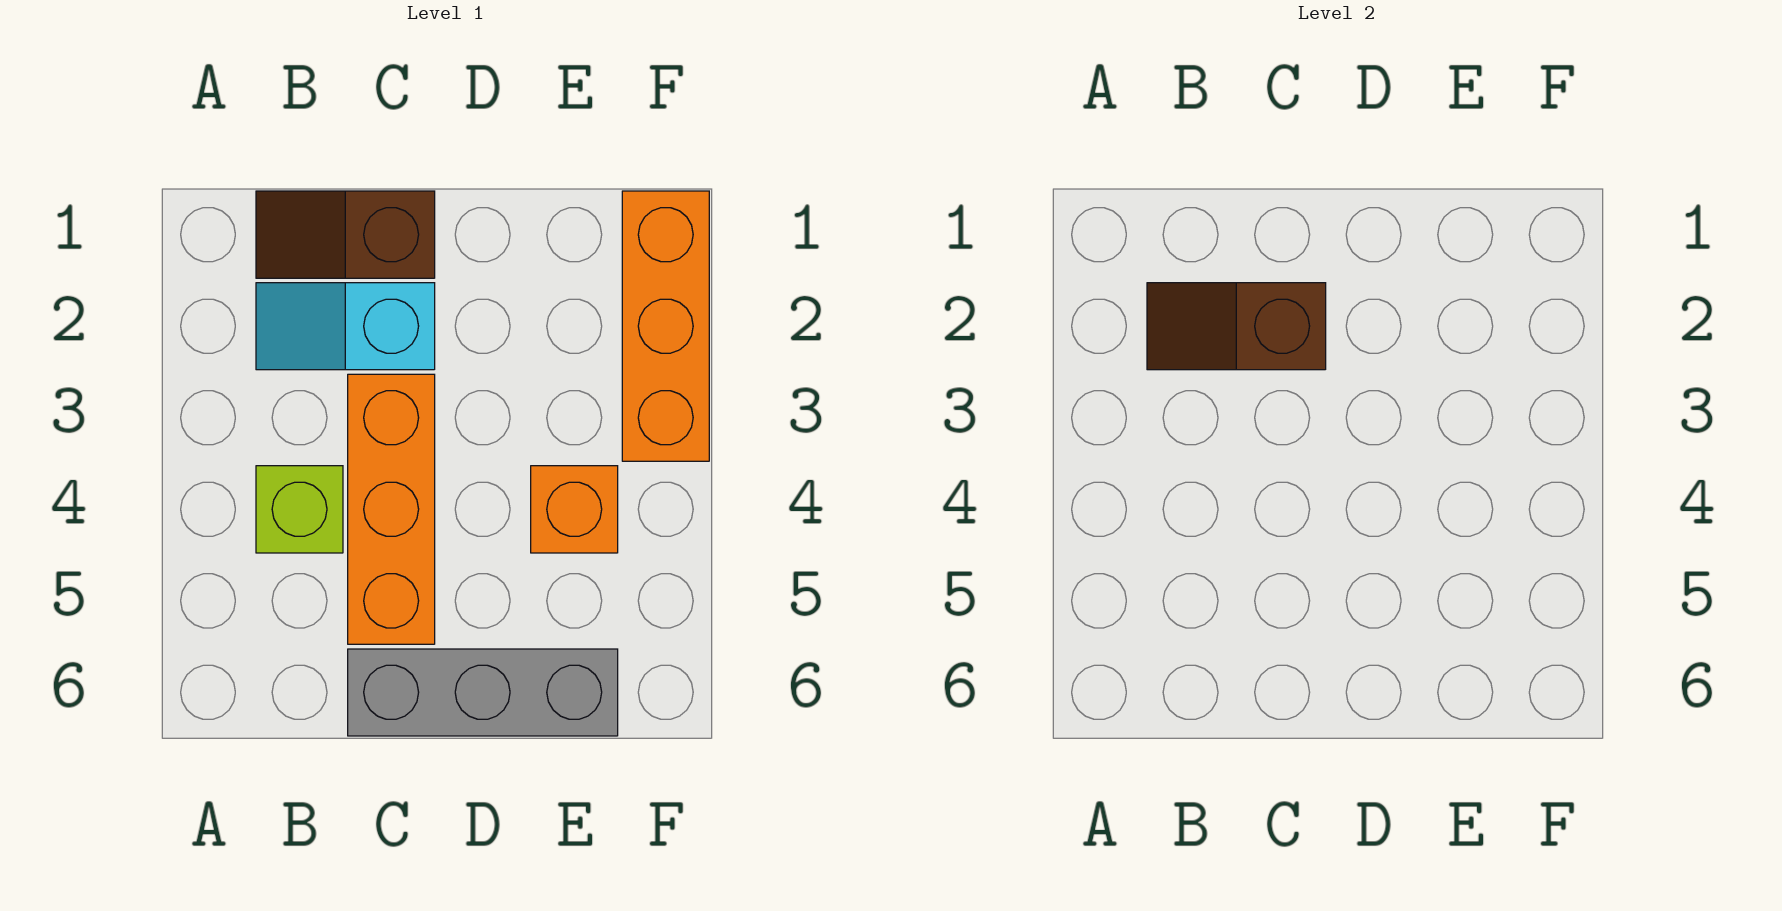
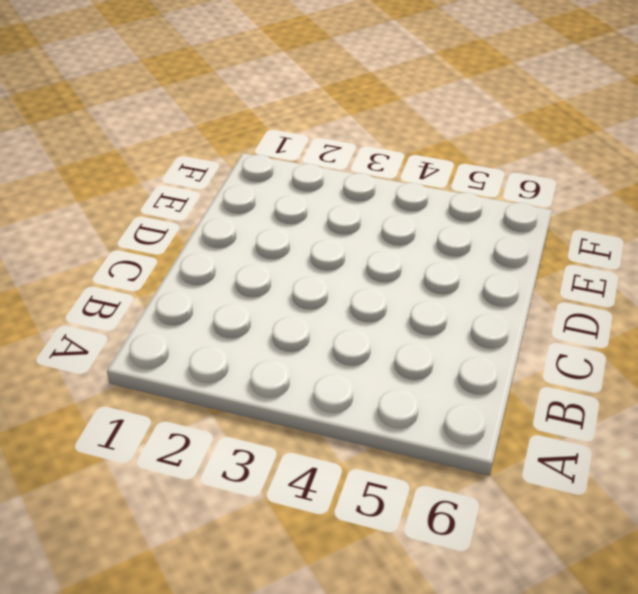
none -> brown slope B1:C1 level 1 top C
none -> cyan slope B2:C2 level 1 top C

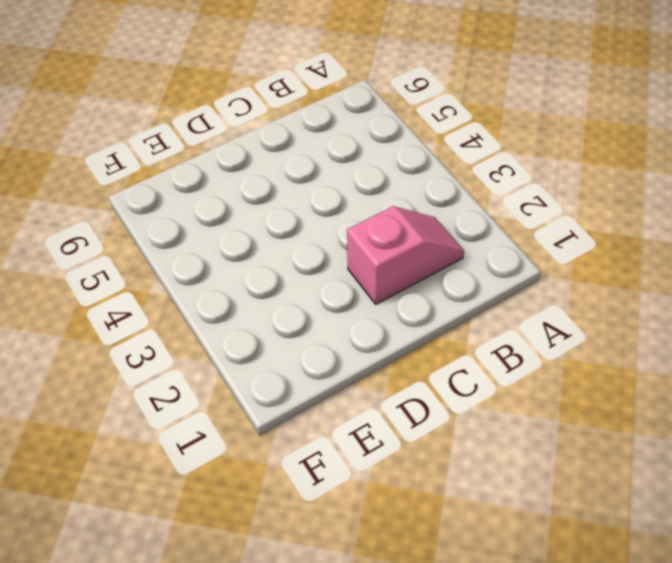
pink slope B2:C2 level 1 top C -> cyan slope B2:C2 level 1 top C
none -> brown slope B1:C1 level 1 top C
none -> lime brick B4 level 1

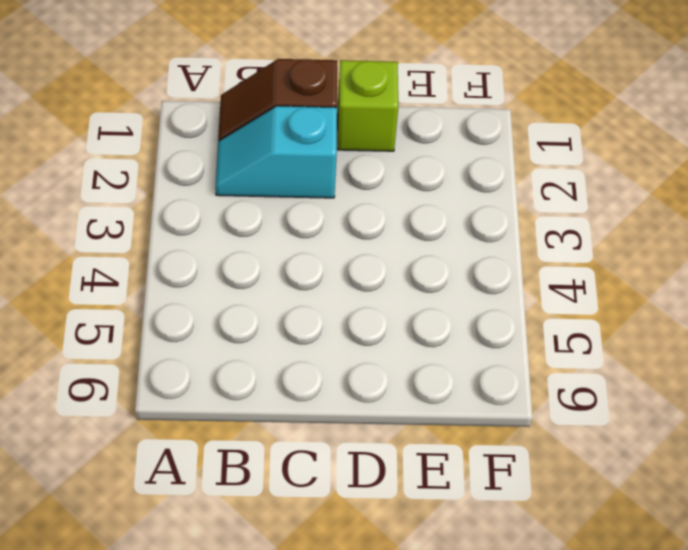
lime brick D1 level 1 -> lime brick B4 level 1
none -> orange brick C3:C5 level 1
none -> grey brick C6:E6 level 1

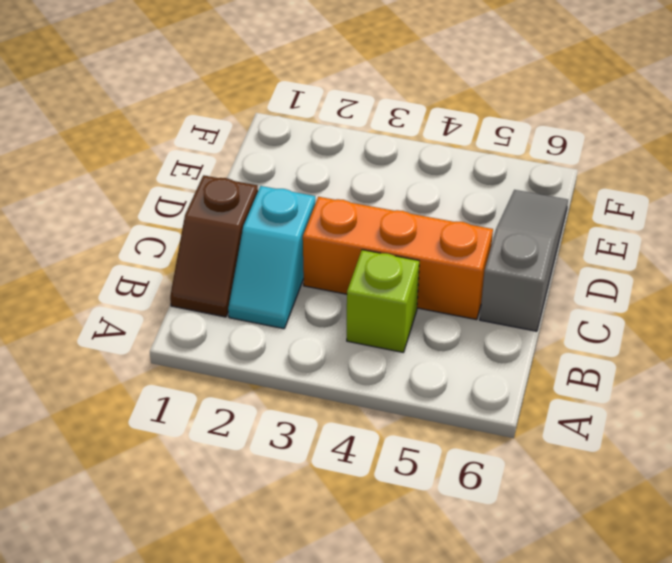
grey slope C6:E6 level 1 top C -> grey brick C6:E6 level 1
none -> orange brick E4 level 1
none -> orange brick F1:F3 level 1

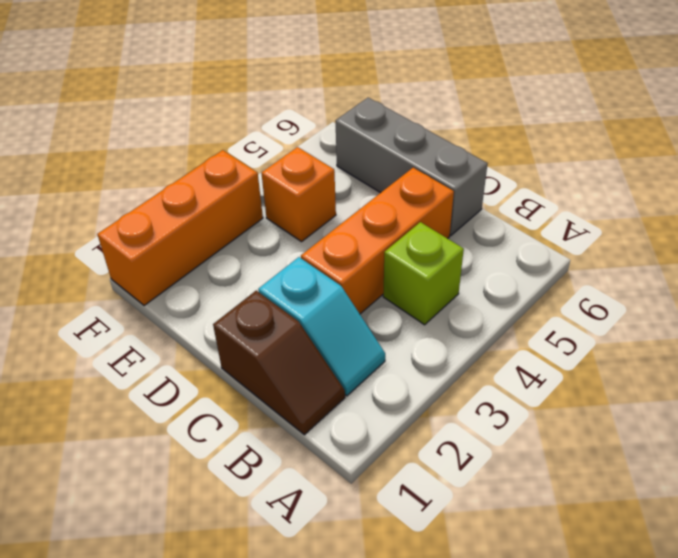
none -> brown slope B2:C2 level 2 top C

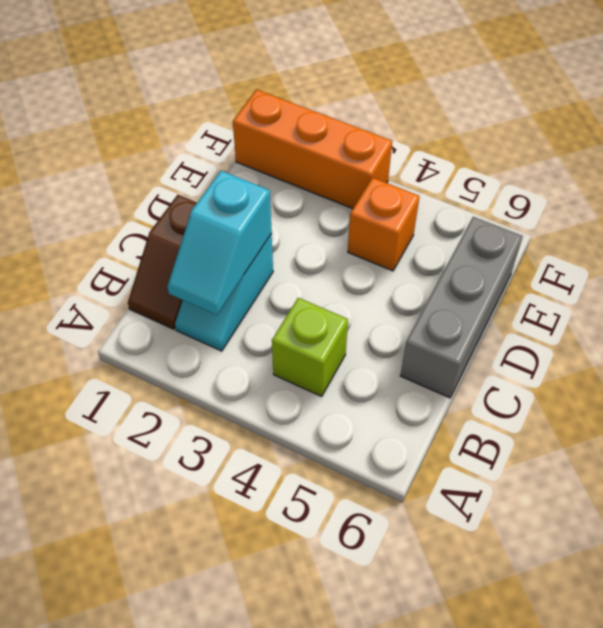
cyan slope B2:C2 level 2 top C -> brown slope B2:C2 level 2 top C
none -> orange brick C3:C5 level 1

